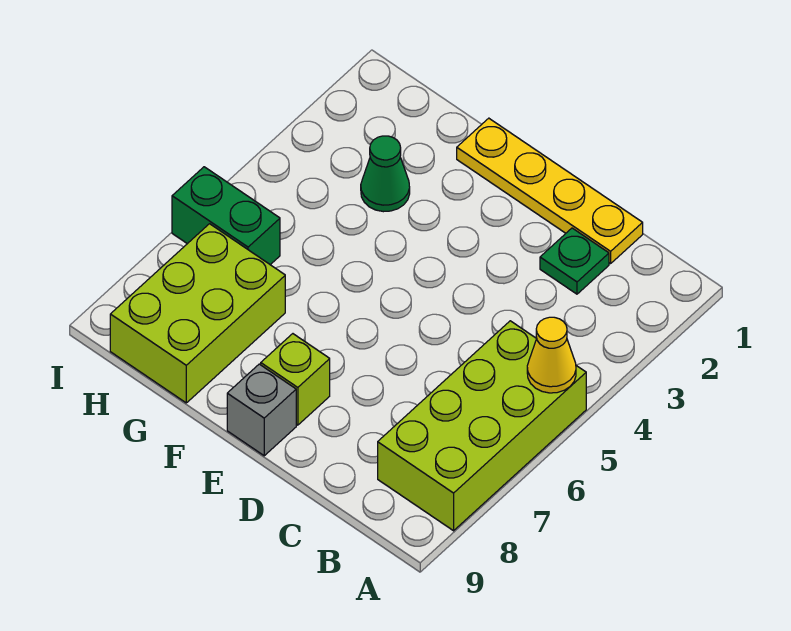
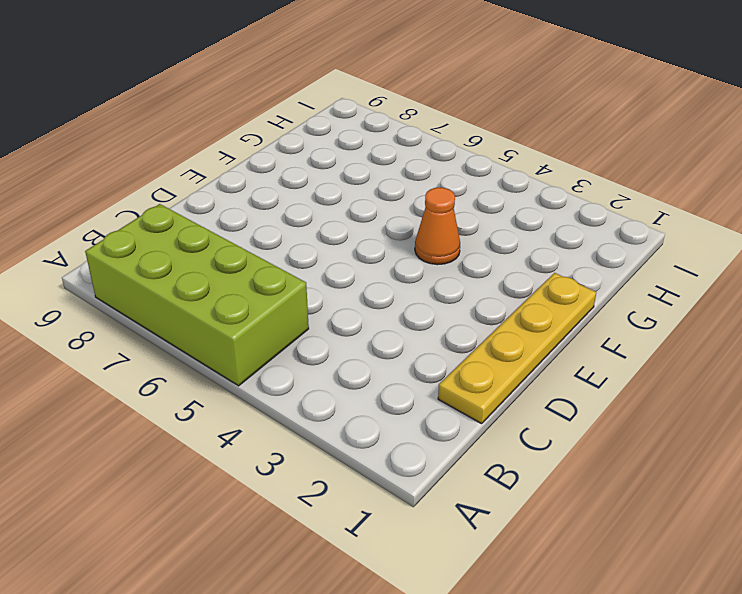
orange cone F4 level 1 -> none
none -> green plate C2 level 1
none -> lime brick E8 level 1

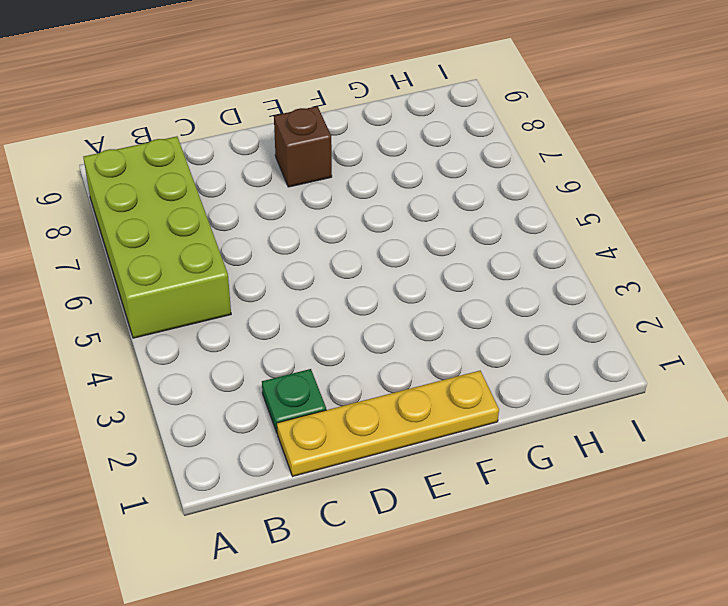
brown brick E8 level 1 -> lime brick E8 level 1
none -> grey brick E9 level 1
none -> green cone G3 level 1

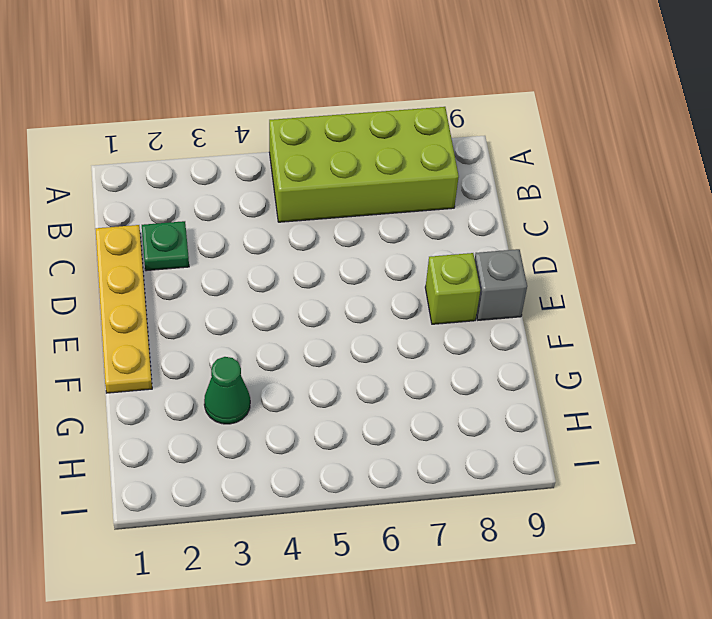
none -> lime brick G7:H9 level 1
none -> green brick H6:I6 level 1

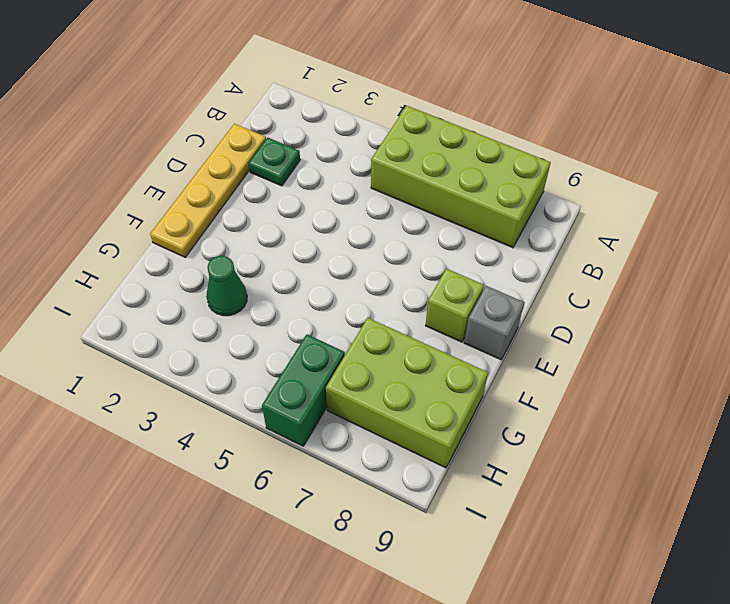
none -> yellow cone A5 level 2

